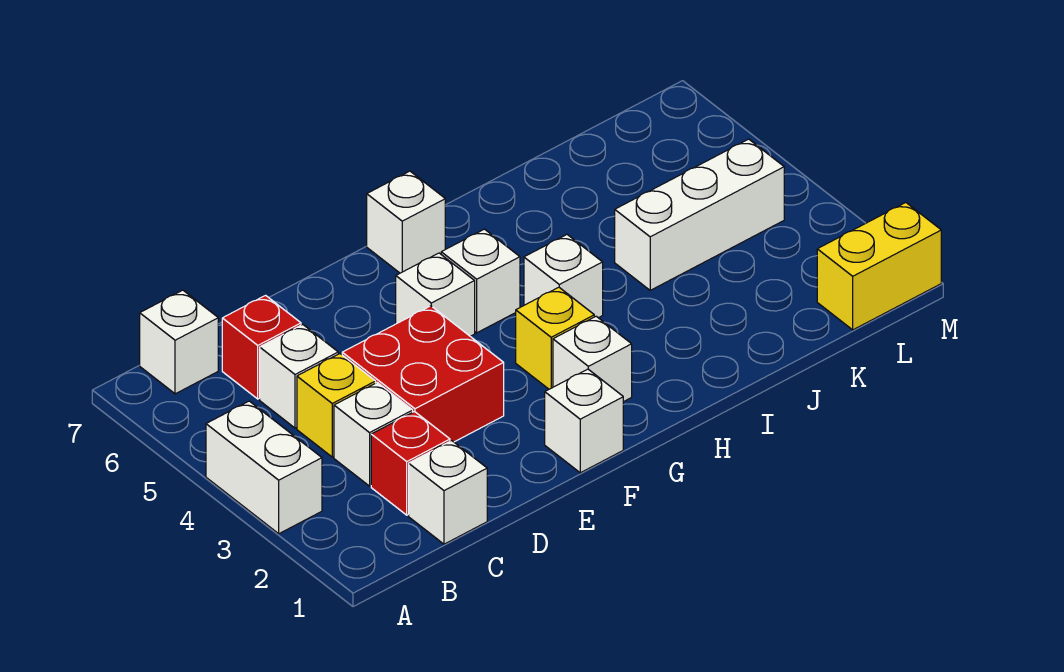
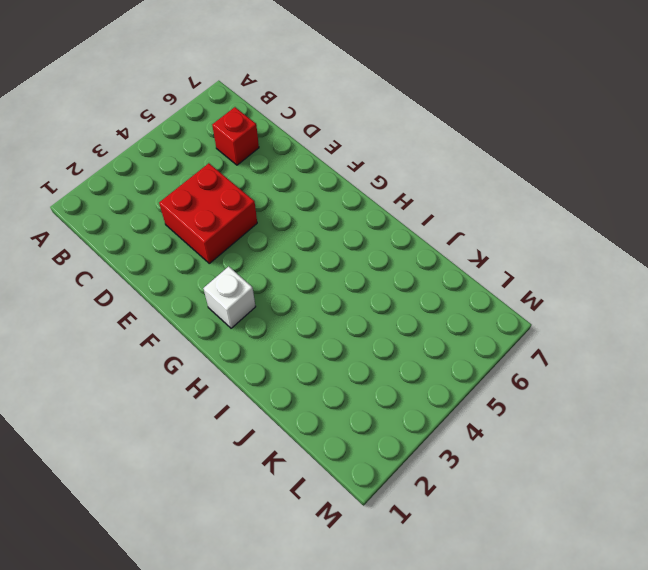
none -> white brick A3:A4 level 1
none -> white brick B7 level 1
none -> white brick C1 level 1

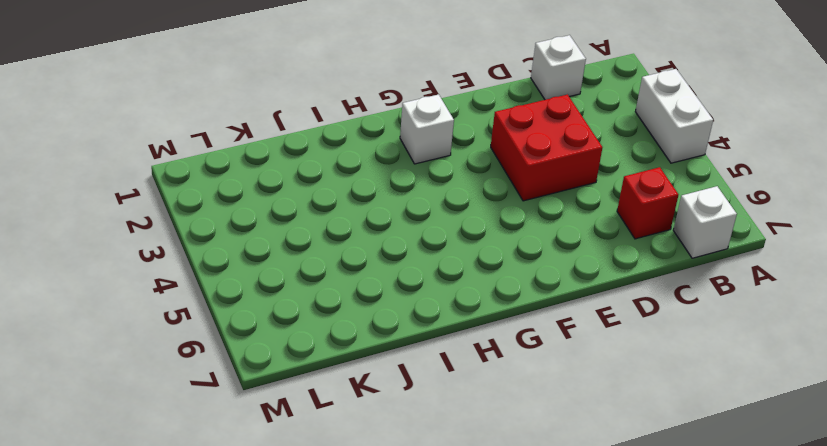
none -> red brick C2 level 1
none -> white brick C3 level 1
none -> yellow brick C4 level 1

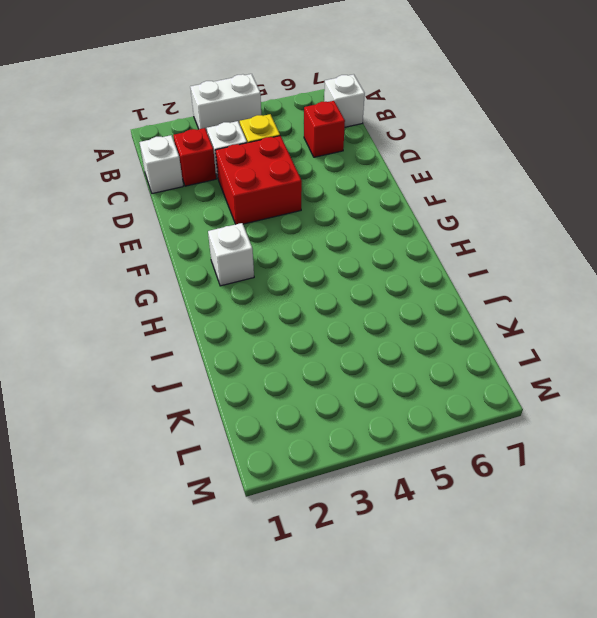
none -> white brick C5 level 1
none -> white brick F1 level 1
none -> white brick F5 level 1

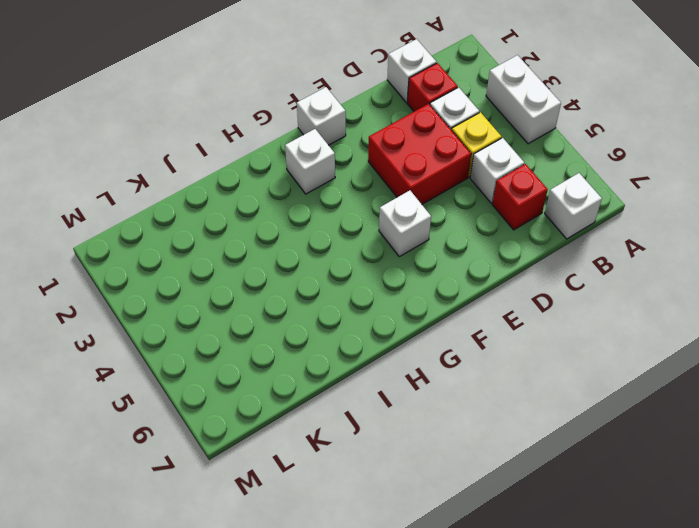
none -> yellow brick G3 level 1
none -> white brick G5 level 1
none -> white brick G7 level 1

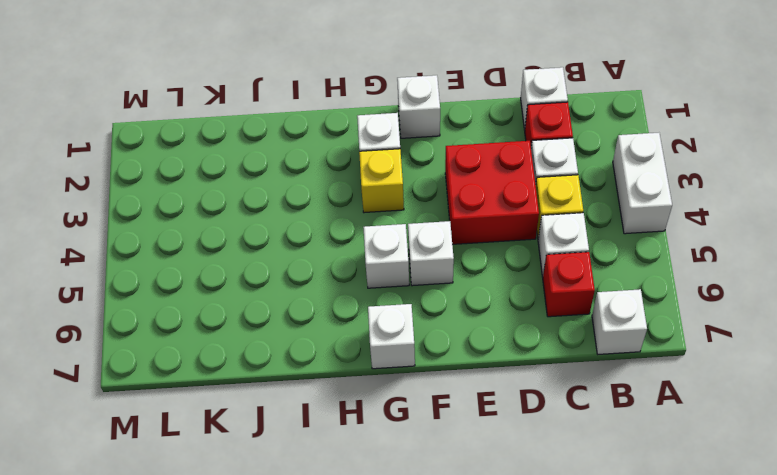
none -> white brick H4 level 1
none -> white brick J4:L4 level 1
none -> yellow brick L1:M1 level 1

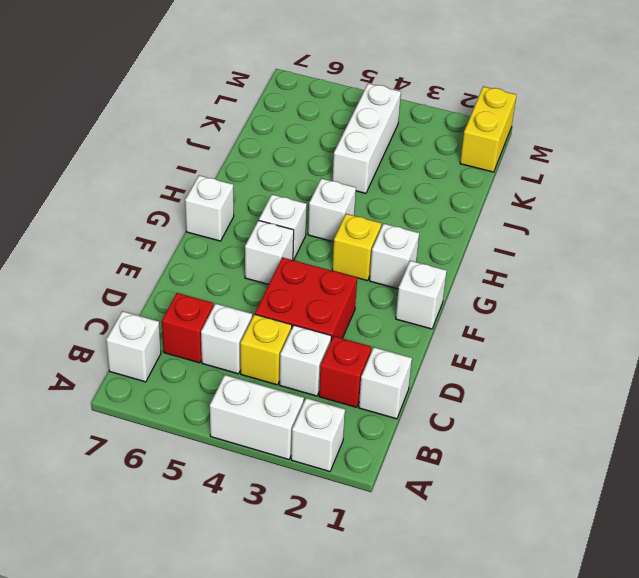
white brick A2 level 1 -> none

